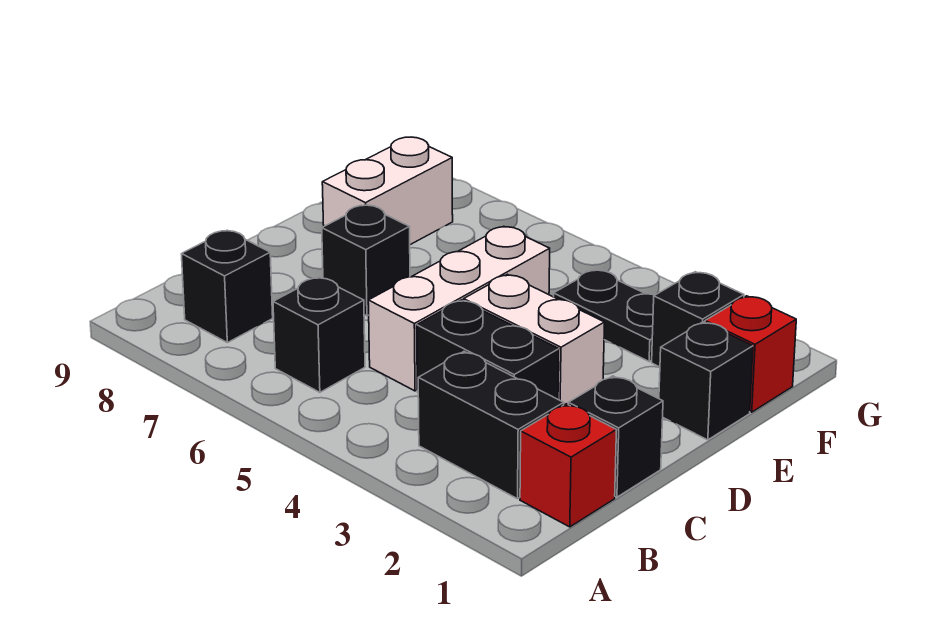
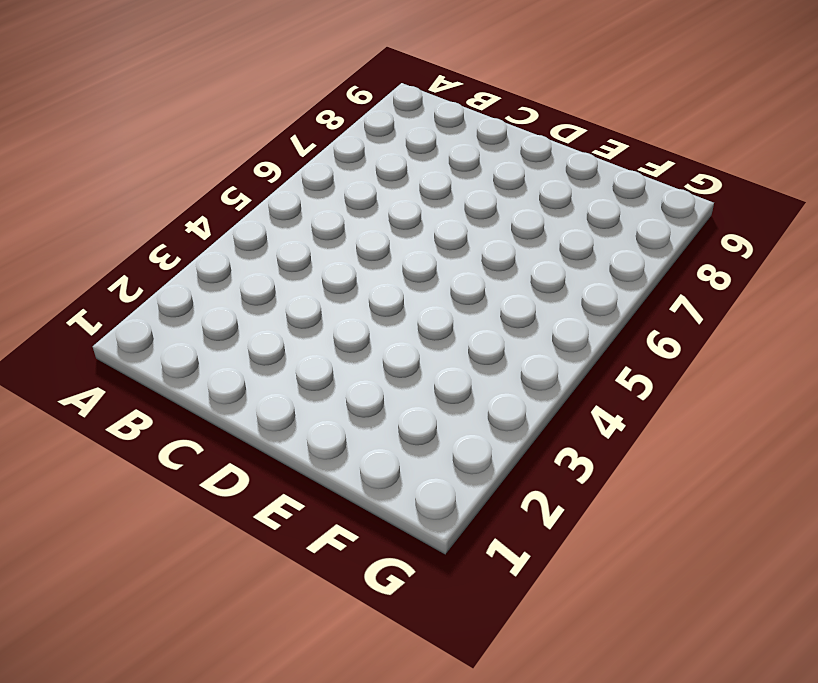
none -> red brick B1 level 1
none -> black brick B2:B3 level 1
none -> black brick B6 level 1

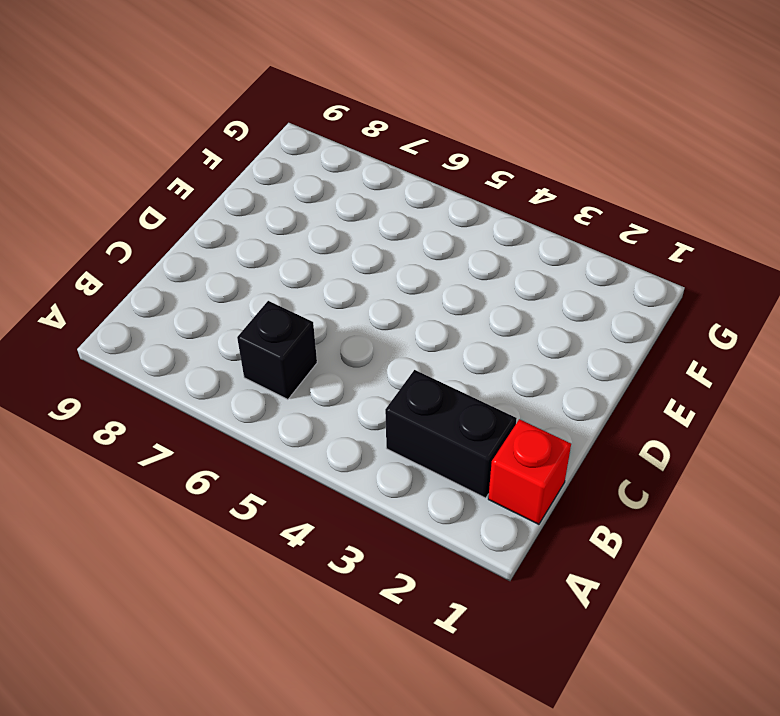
none -> black brick B8 level 1
none -> black brick C1 level 1
none -> black brick C3:C4 level 1

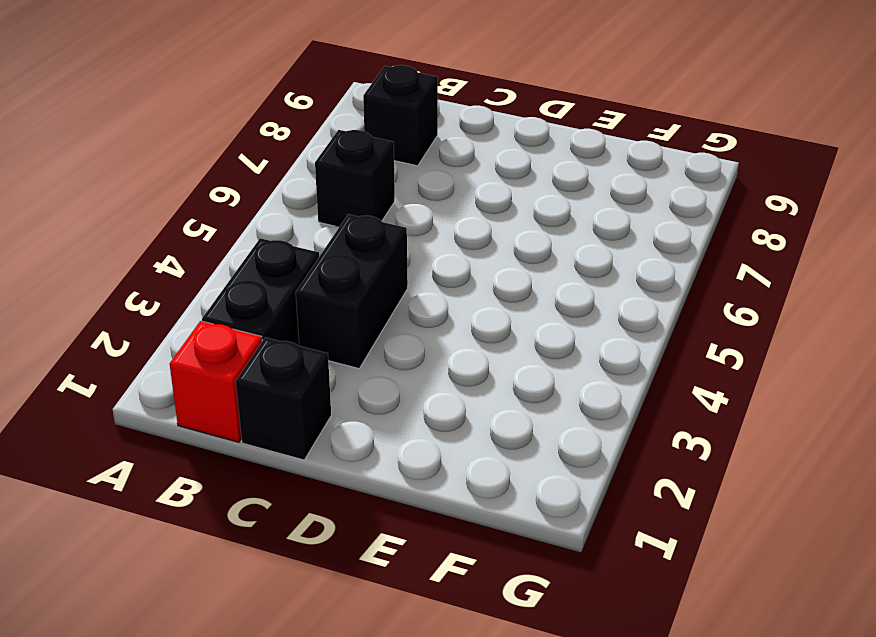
none -> white brick C5:E5 level 1
none -> white brick D3:D4 level 1
none -> black brick D7 level 1

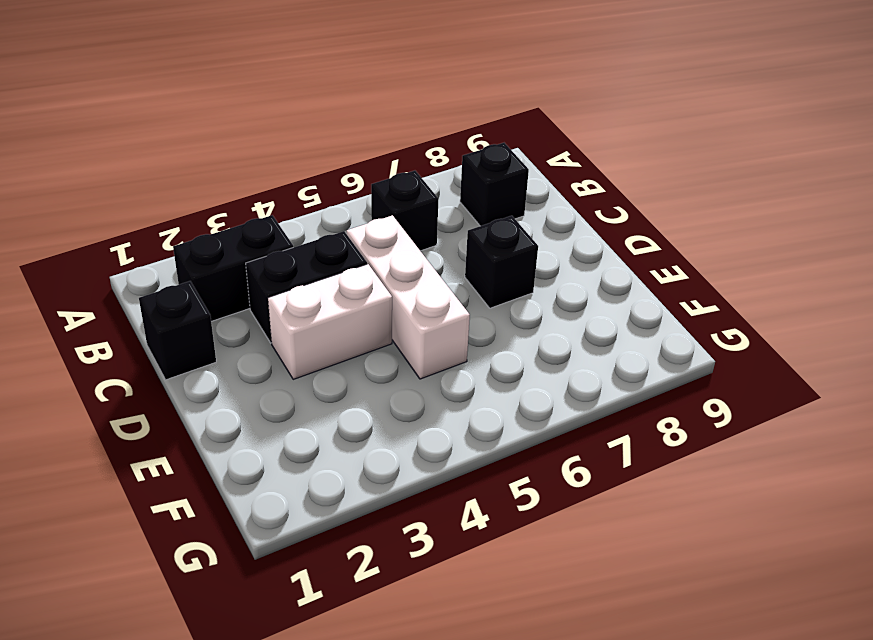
none -> red brick B1 level 1
none -> black brick E1 level 1
none -> white brick E8:F8 level 1

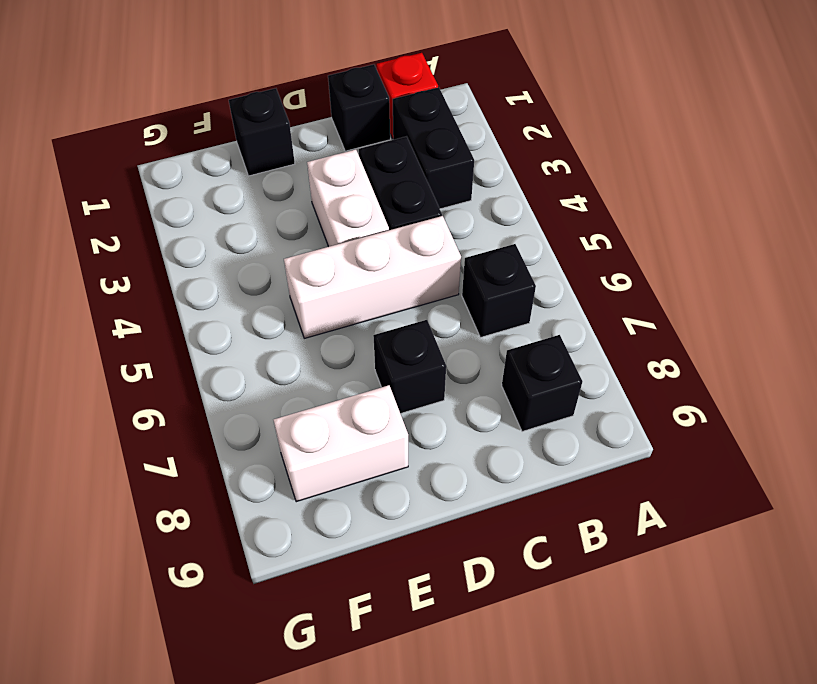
none -> red brick F1 level 1
none -> black brick F2 level 1
none -> black plate F3:F4 level 1

